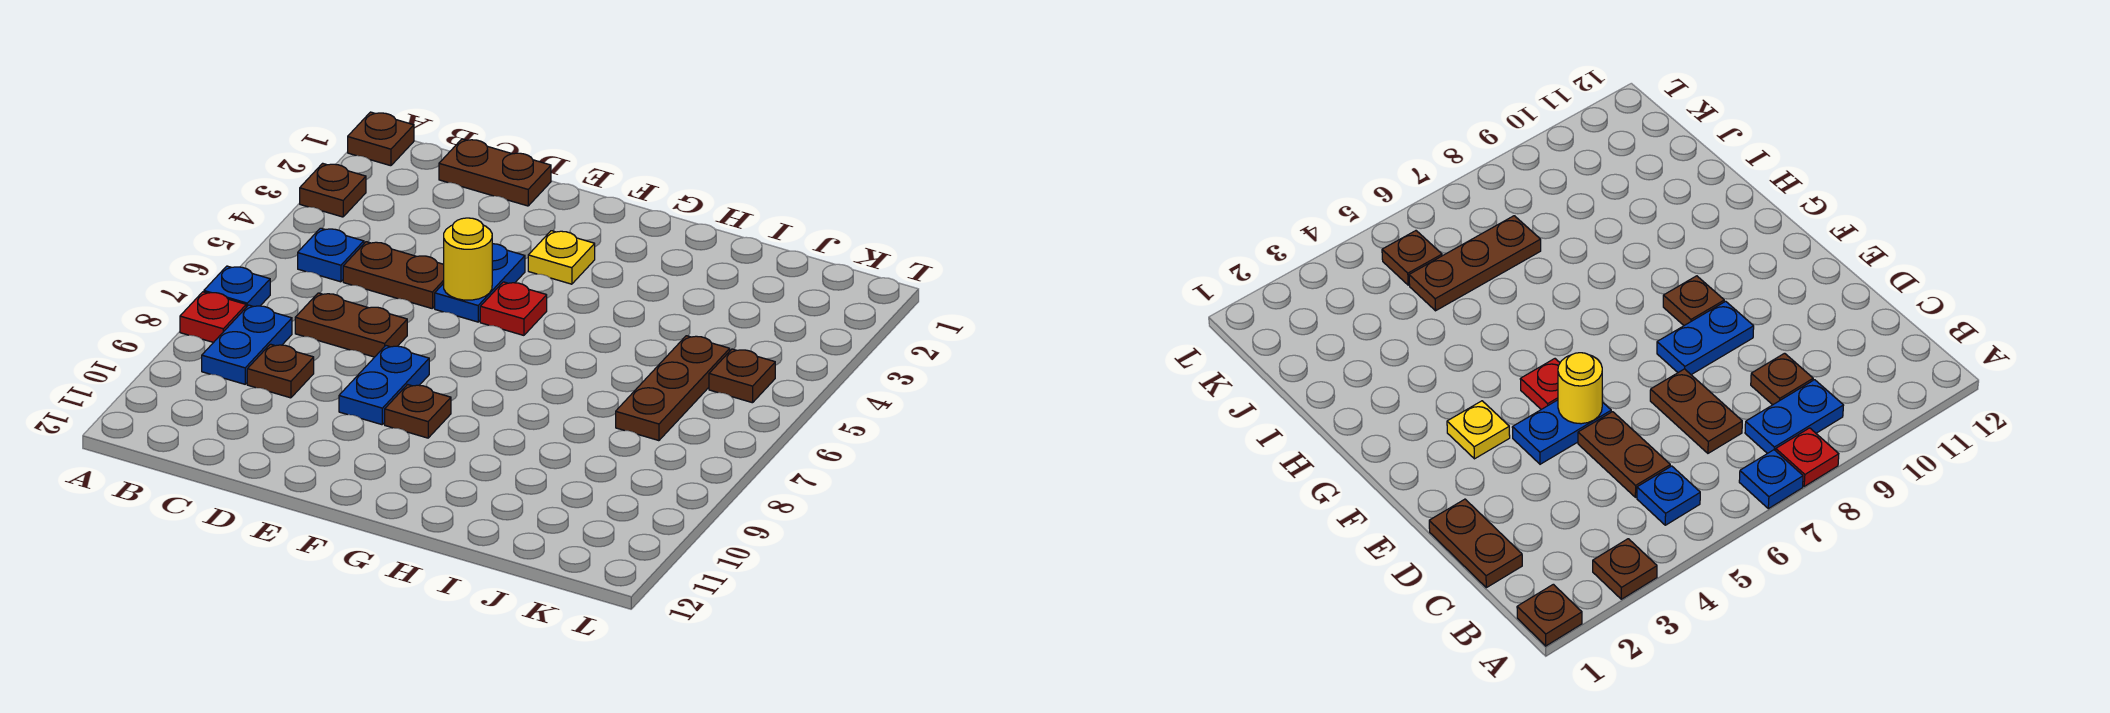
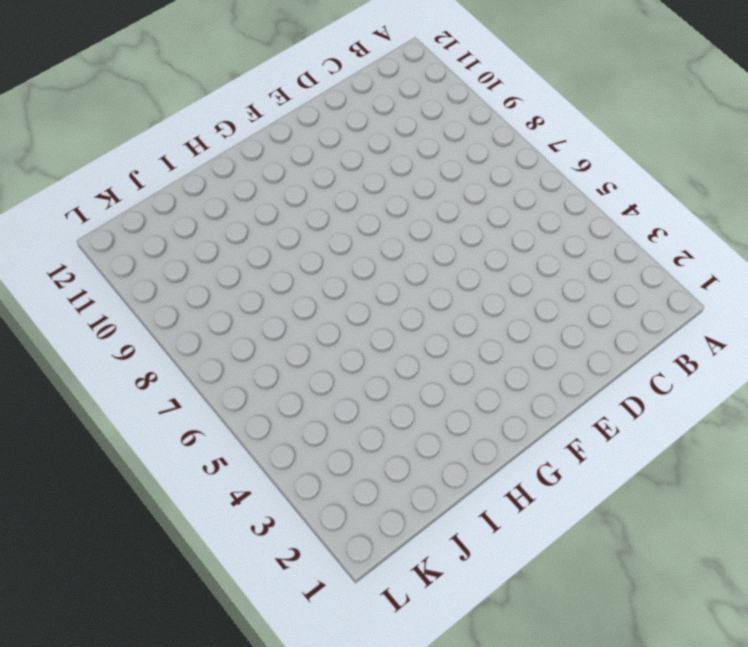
none -> brown plate A1 level 1
none -> brown plate A3 level 1
none -> blue plate A7 level 1

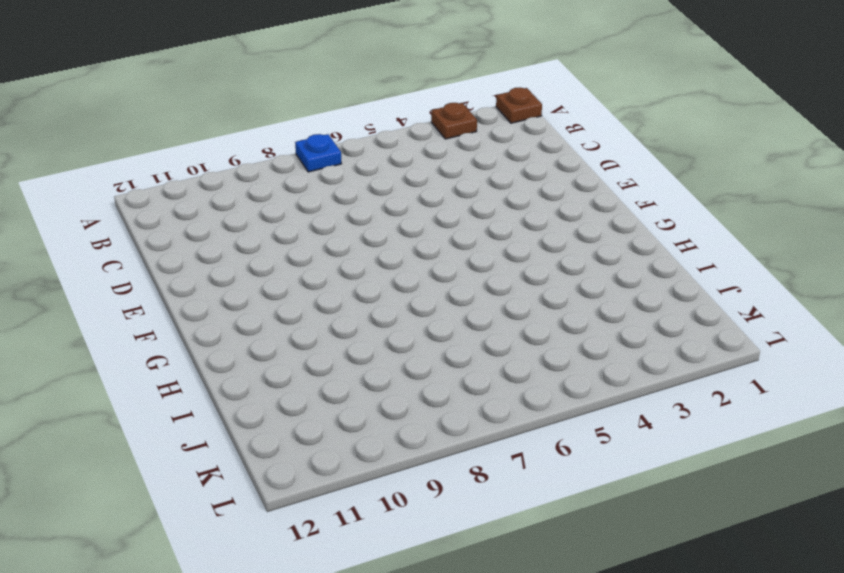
none -> red plate A8 level 1
none -> blue plate B5 level 1
none -> blue plate B8:B9 level 1

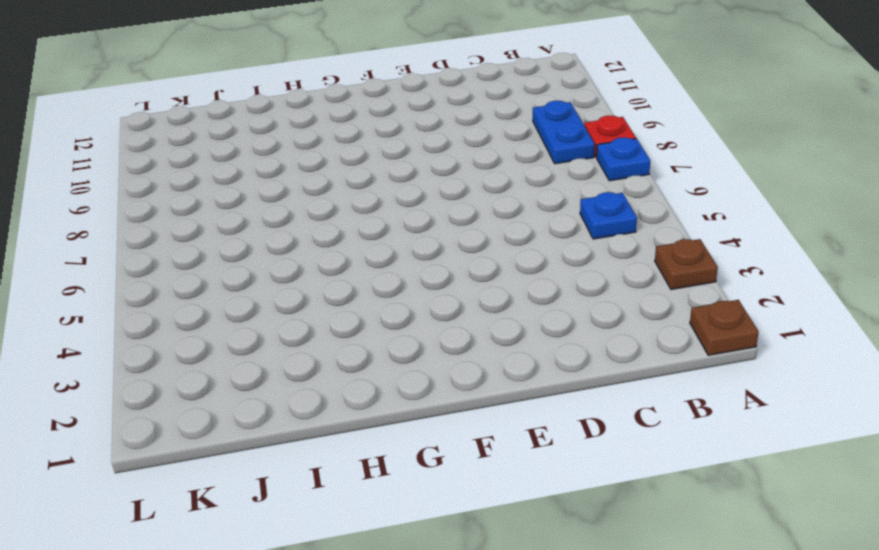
none -> brown plate C1:D1 level 1
none -> brown plate C5:D5 level 1
none -> brown plate C7:D7 level 1

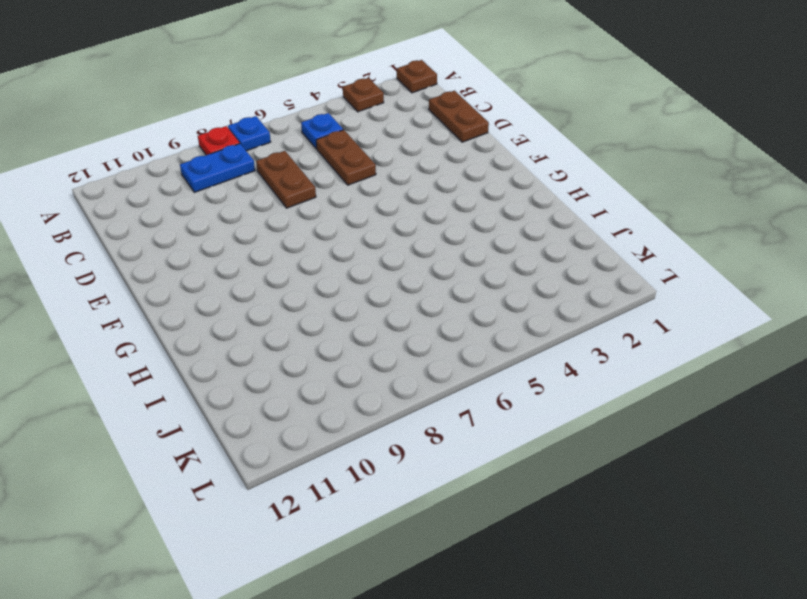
none -> brown plate C9 level 1
none -> blue plate E4:E5 level 1
none -> blue plate E8:E9 level 1

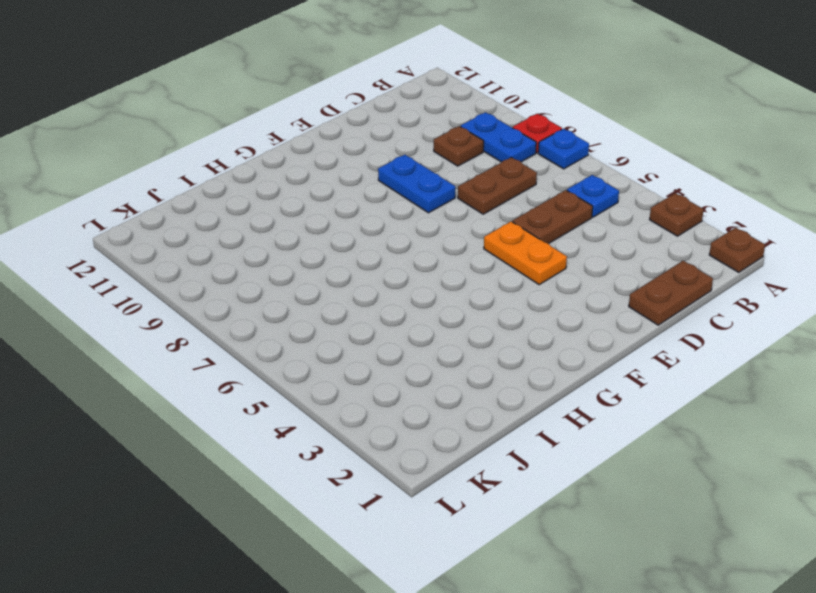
orange plate E4:E5 level 1 -> blue plate E4:E5 level 1
none -> yellow plate F3 level 1
none -> red plate F5 level 1
none -> brown plate F9 level 1

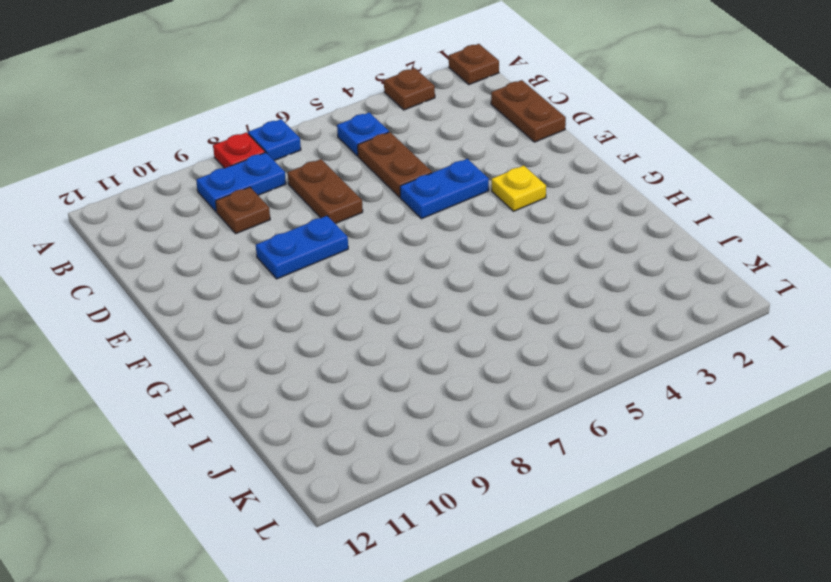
none -> red plate F5 level 1
none -> brown plate F9 level 1
none -> brown plate J5:J7 level 1

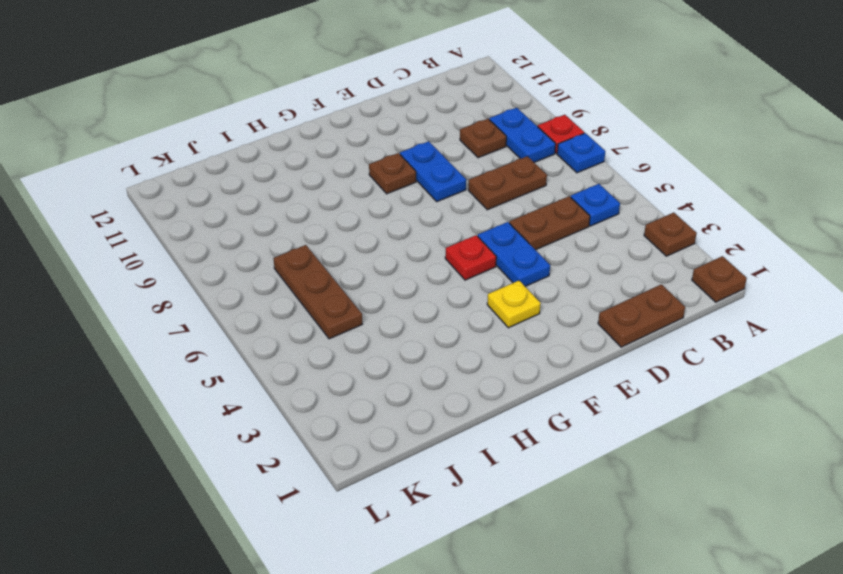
none -> brown plate K5 level 1
none -> yellow round brick E5 level 2

